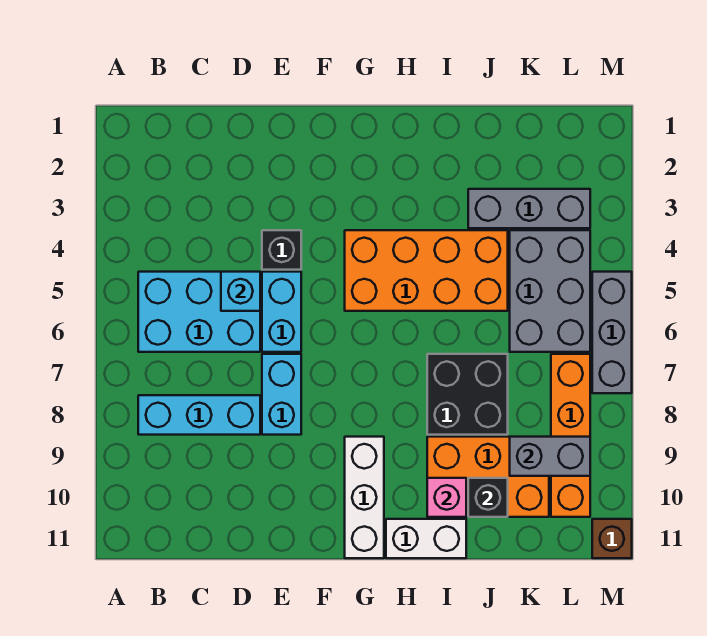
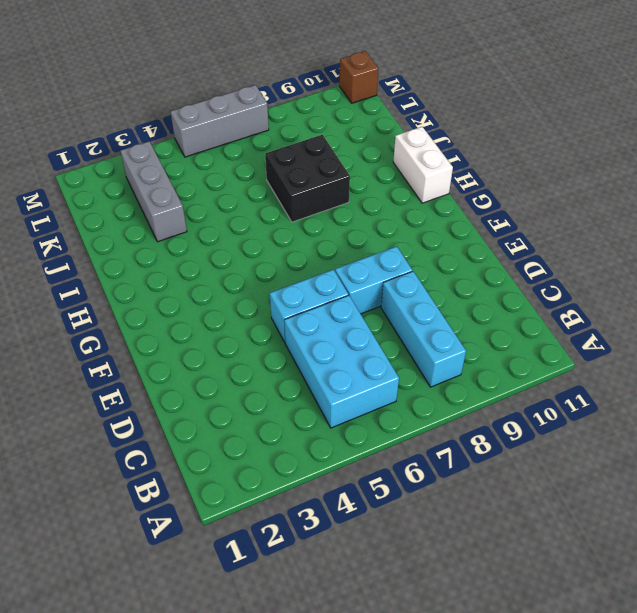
none -> black brick E4 level 1
none -> orange brick G4:J5 level 1
none -> white brick G9:G11 level 1

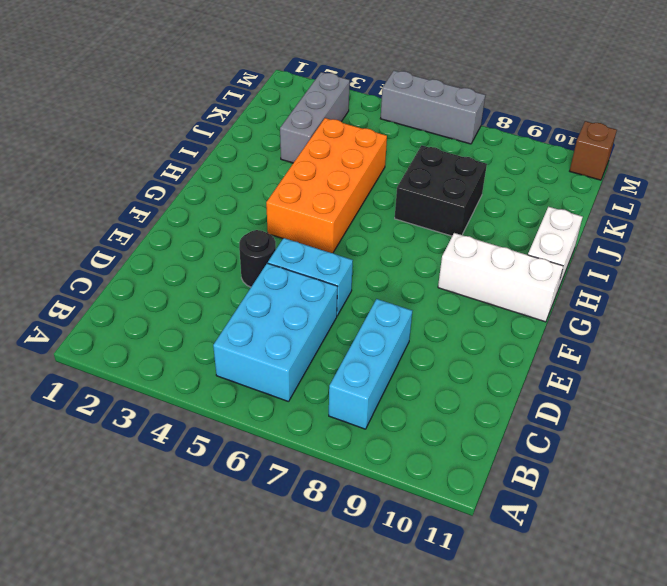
black round brick E4 level 1 -> black brick E4 level 1
none -> cyan brick E7:E8 level 1
none -> orange brick I9:K10 level 1
none -> grey brick K4:L6 level 1

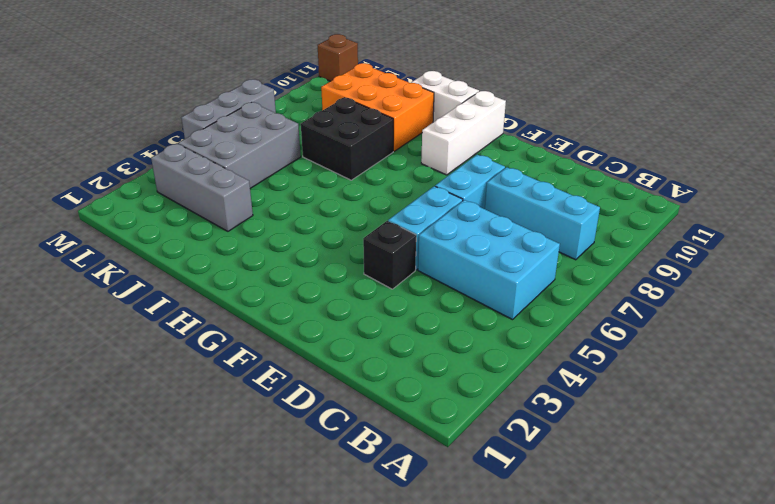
none -> orange brick G4:J5 level 1
none -> orange brick L7:L10 level 1
none -> cyan brick D5 level 2

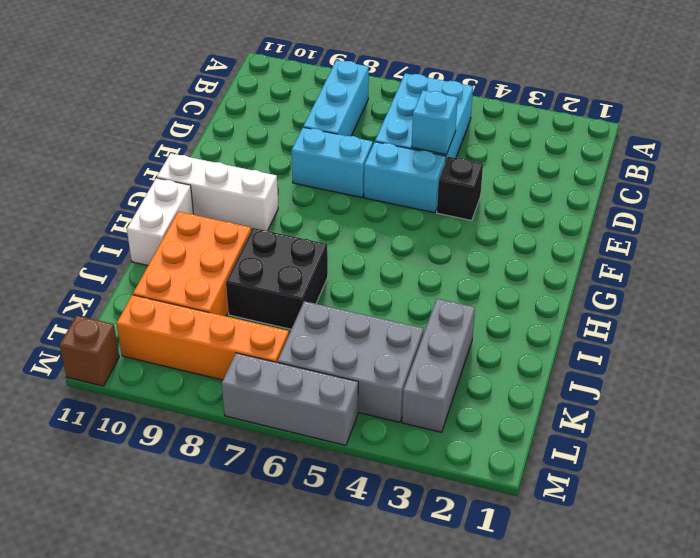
none -> orange brick G4:J5 level 1
none -> pink brick I10 level 2
none -> black brick J10 level 2

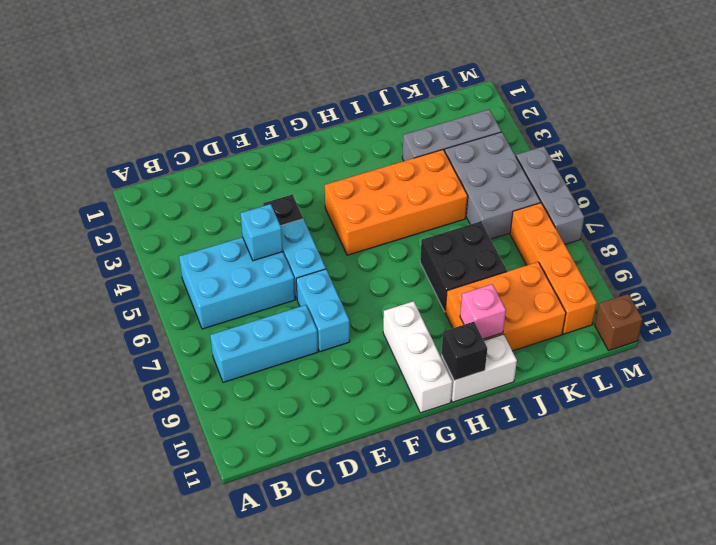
black brick H11 level 2 -> black brick J10 level 2
none -> grey brick K9:L9 level 2

